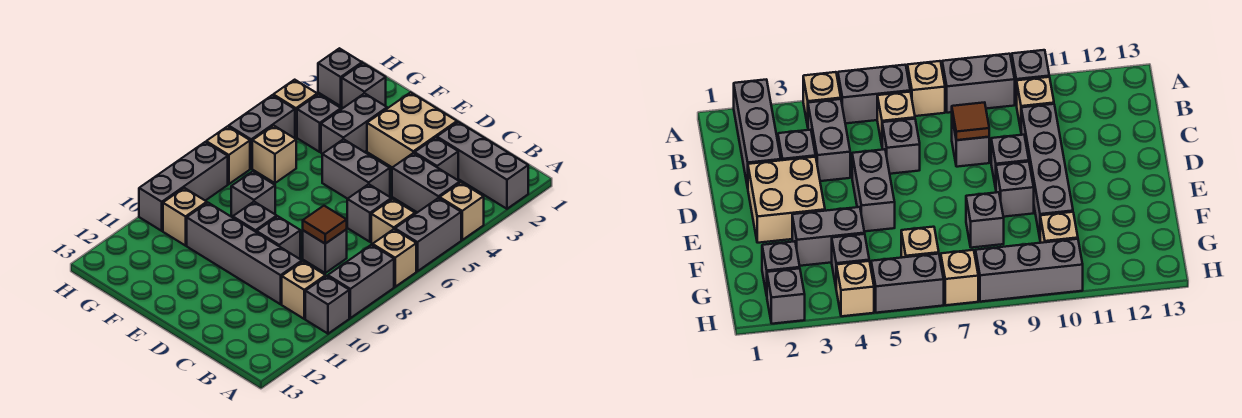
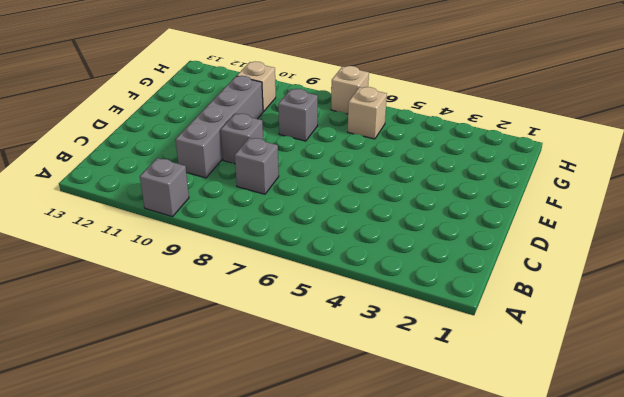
none -> grey brick A2:C2 level 1
none -> tan brick A4 level 1
none -> grey brick A5:A6 level 1

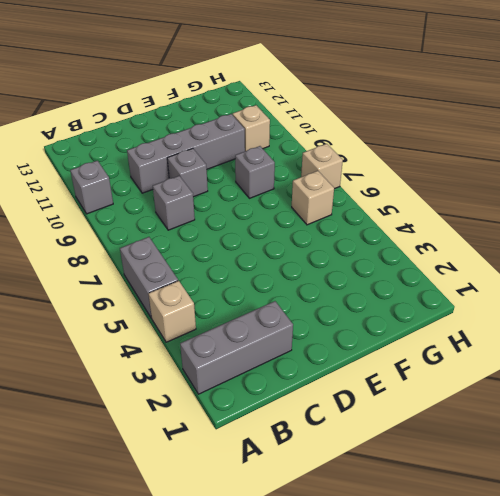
none -> tan brick A7 level 1
none -> grey brick A8:A9 level 1
none -> grey brick B4:C4 level 1

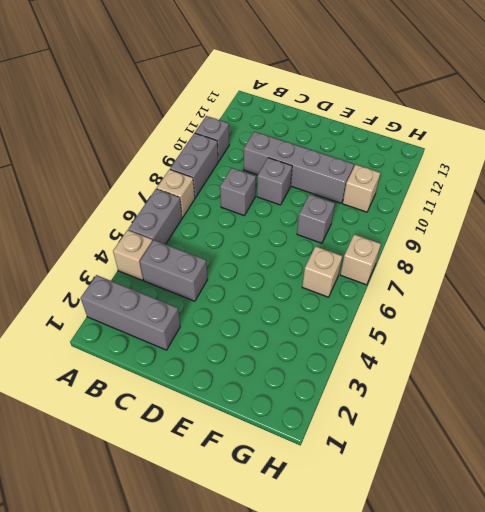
none -> tan brick B6 level 1
none -> tan brick B10 level 1
none -> grey brick C3 level 1

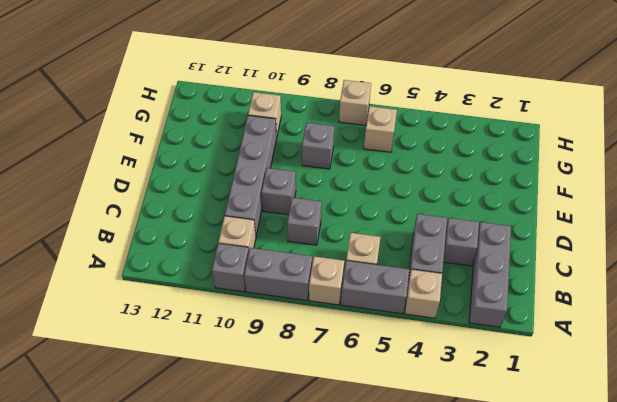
none -> grey brick C6 level 1
none -> tan brick D2:E3 level 1
none -> grey brick D5:E5 level 1

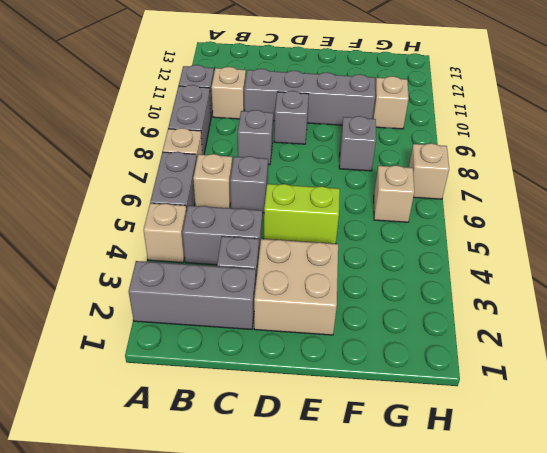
lime brick D5:E5 level 1 -> grey brick D5:E5 level 1
none -> grey brick E9 level 1
none -> grey brick F3:F4 level 1
none -> grey brick G2 level 1

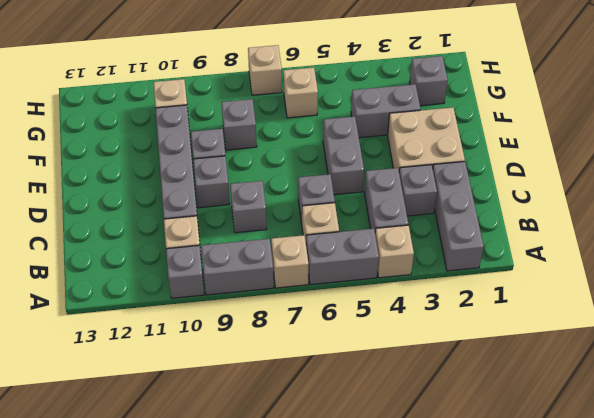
none -> grey brick G4 level 1
none -> grey brick H2 level 1
none -> tan brick H4 level 1

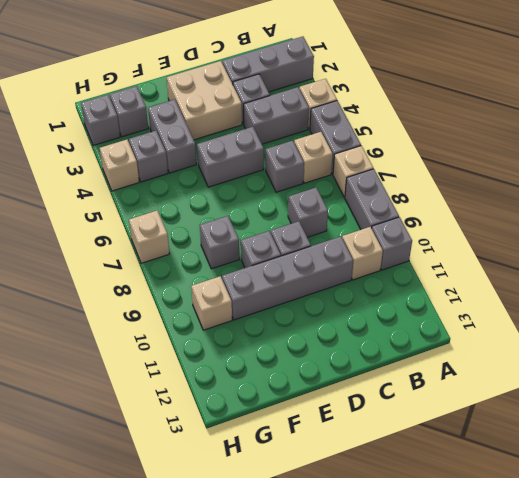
none -> tan brick G6 level 1
none -> grey brick H5:H6 level 1
none -> grey brick H8:H10 level 1

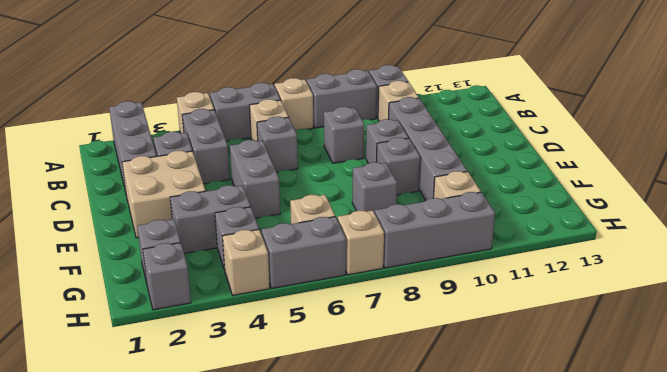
none -> brown tile C8 level 2

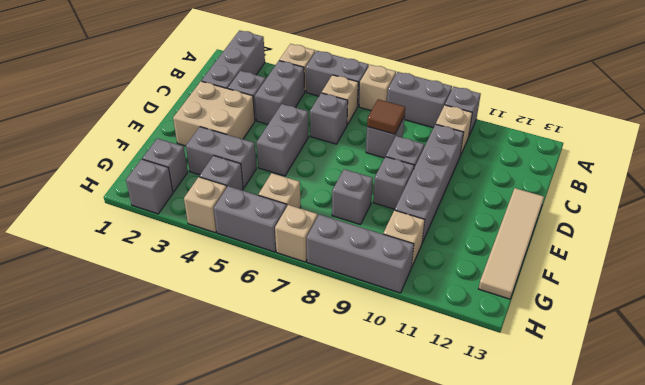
tan tile D13:G13 level 1 -> none

